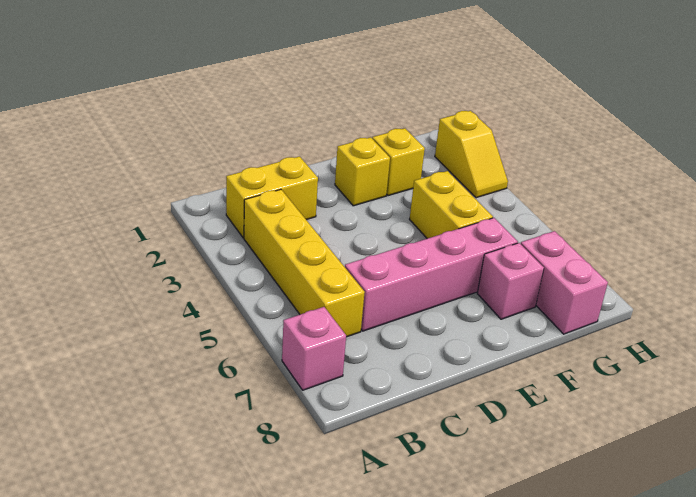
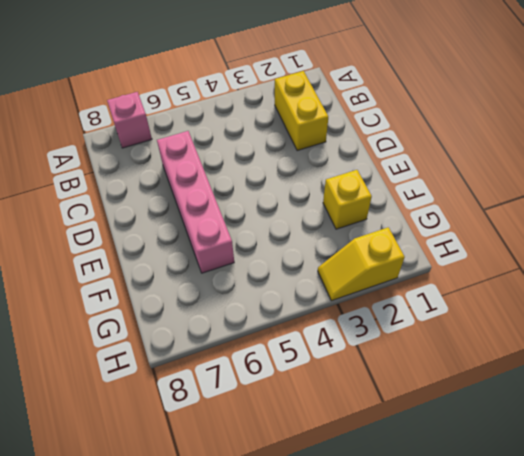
none -> yellow brick B3:B6 level 1
none -> yellow brick E2 level 1

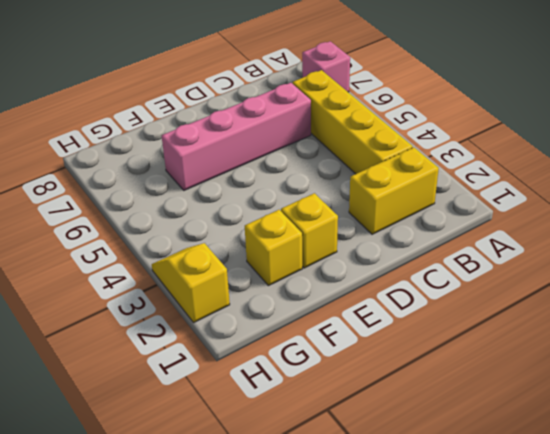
none -> yellow brick F4:F5 level 1
none -> pink brick F7 level 1

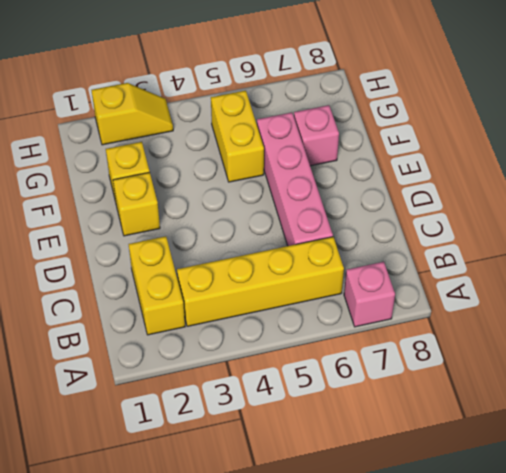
yellow brick F5:G5 level 1 -> yellow brick F4:F5 level 1
none -> pink brick G7:G8 level 1

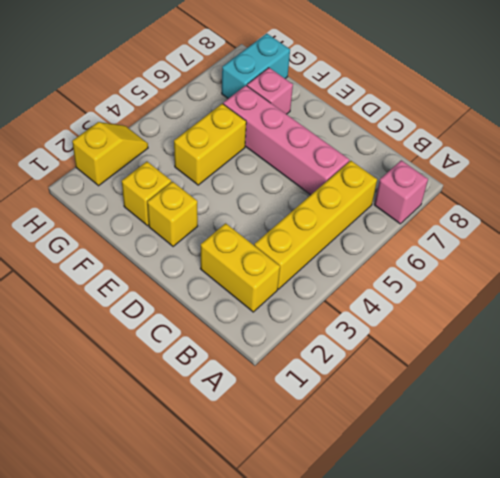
cyan brick G7:G8 level 1 -> pink brick G7:G8 level 1

